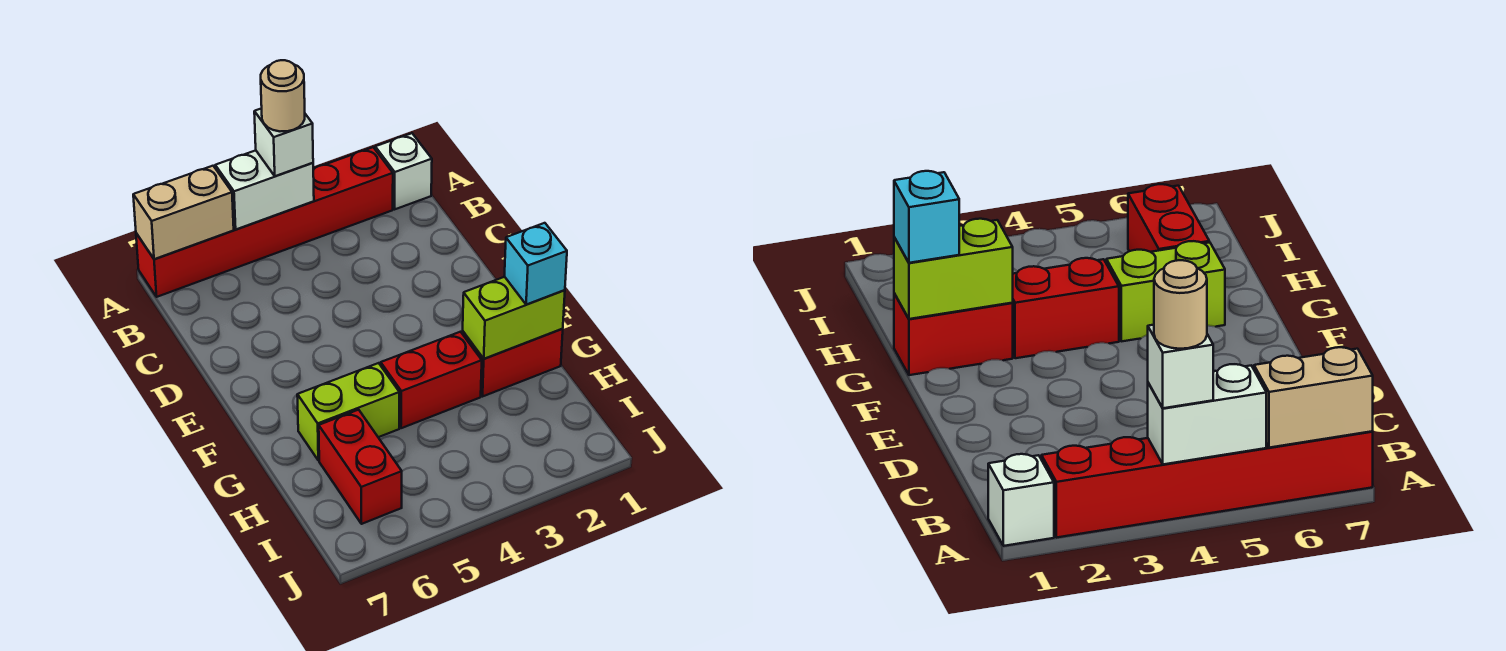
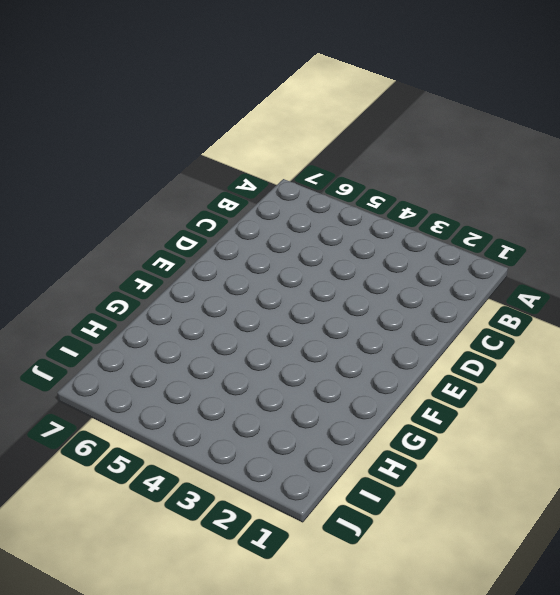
none -> white brick A1 level 1
none -> red brick A2:A7 level 1
none -> red brick G1:G2 level 1

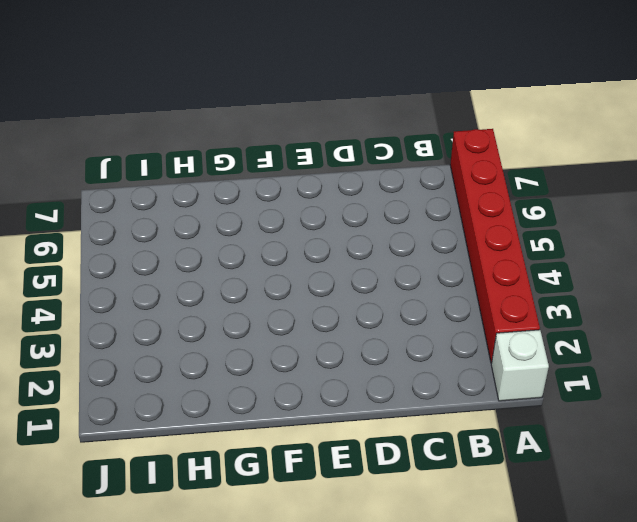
none -> red brick G1:G2 level 1
none -> red brick G3:G4 level 1
none -> lime brick G5:G6 level 1

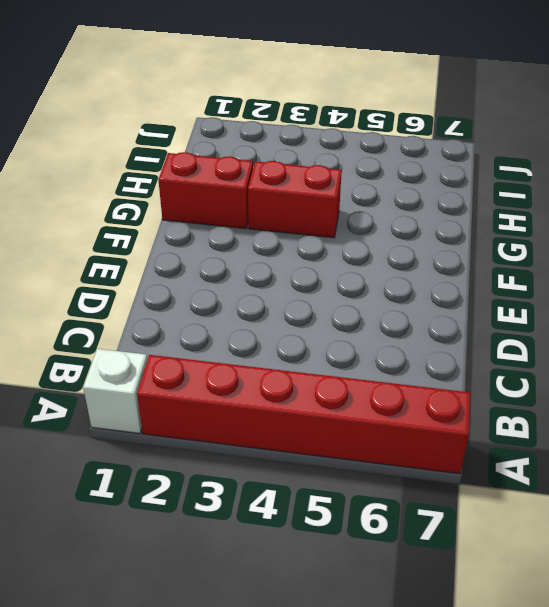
none -> lime brick G5:G6 level 1
none -> red brick H6:I6 level 1
none -> white brick A4:A5 level 2

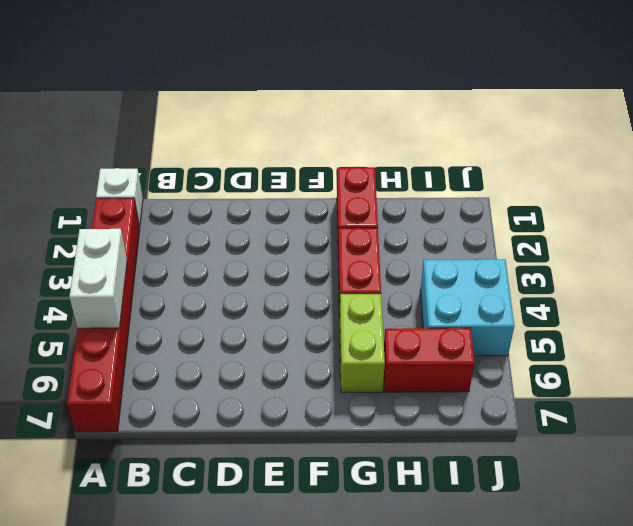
cyan brick I4:J5 level 1 -> none
none -> tan brick A6:A7 level 2
none -> lime brick G1:G2 level 2
none -> white brick A4 level 3

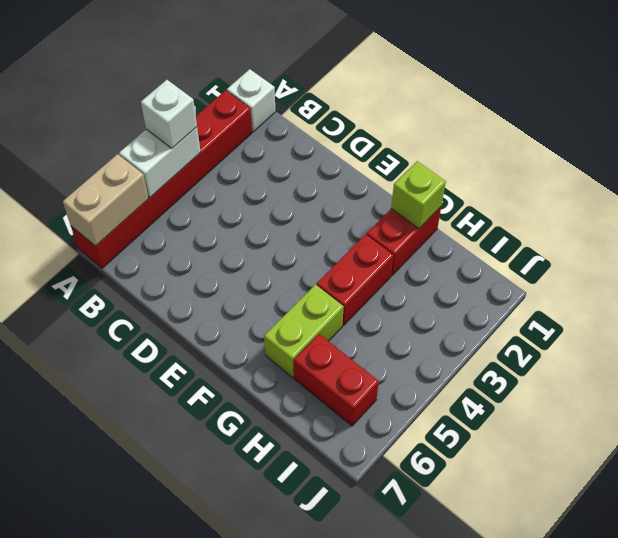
lime brick G1 level 2 -> lime brick G1:G2 level 2
none -> cyan brick G1 level 3
none -> tan round brick A4 level 4

